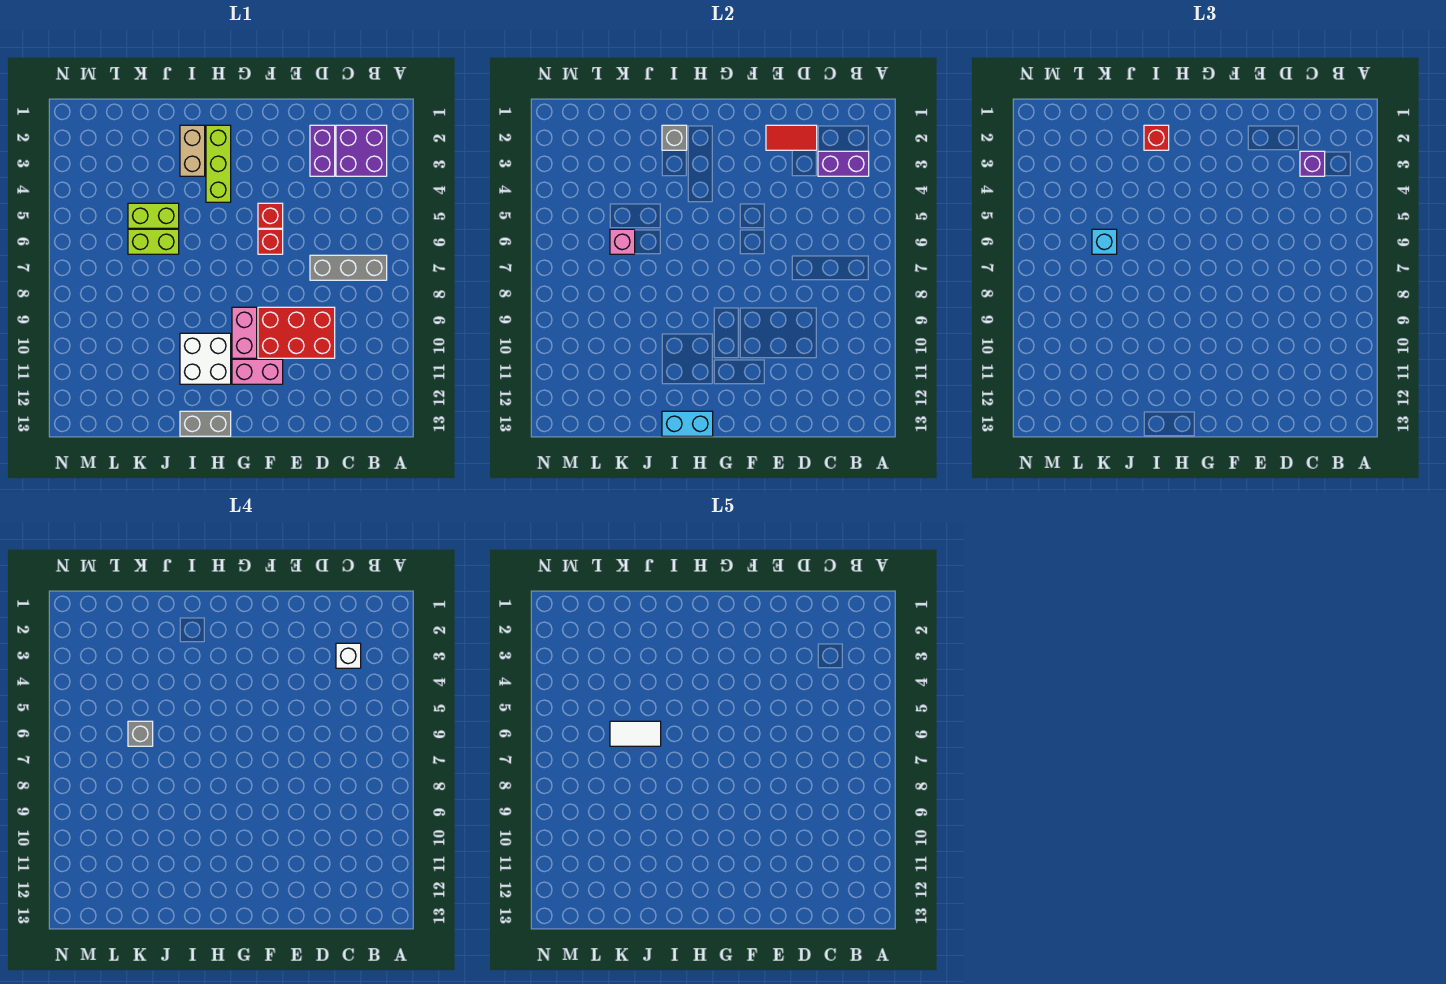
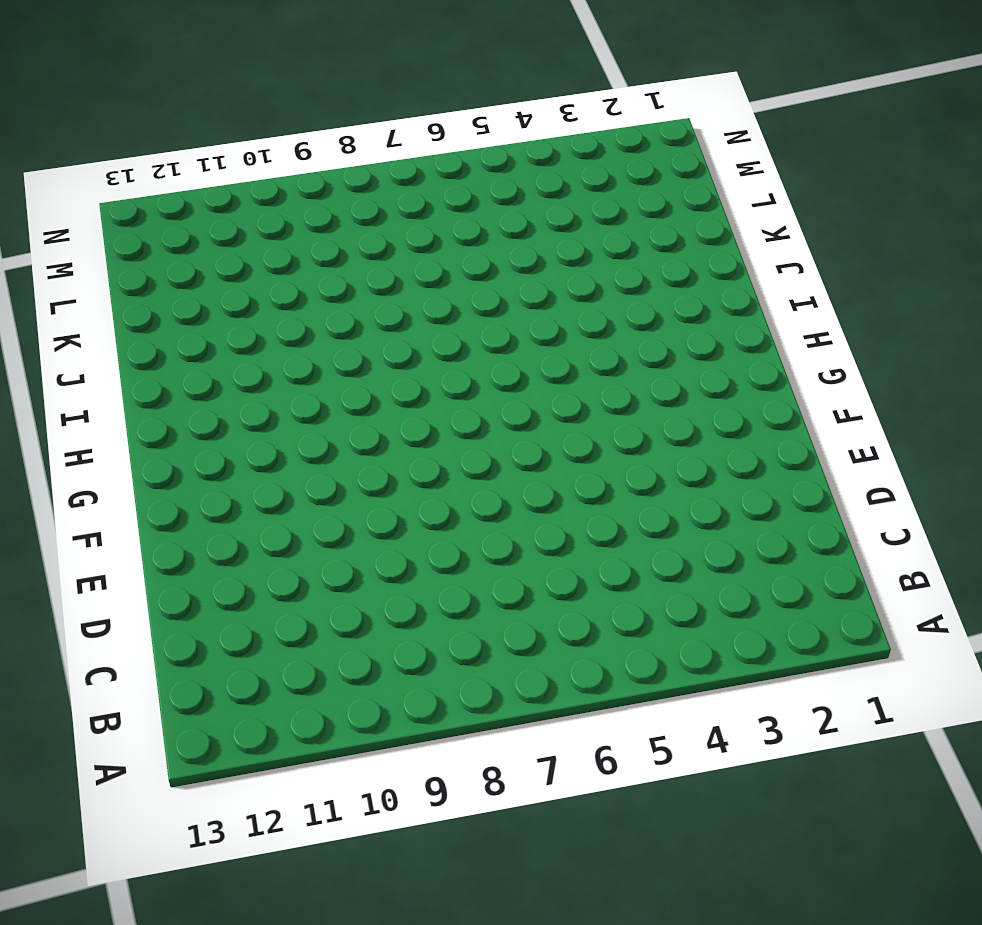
none -> purple brick B2:C3 level 1
none -> grey brick B7:D7 level 1
none -> purple brick D2:D3 level 1

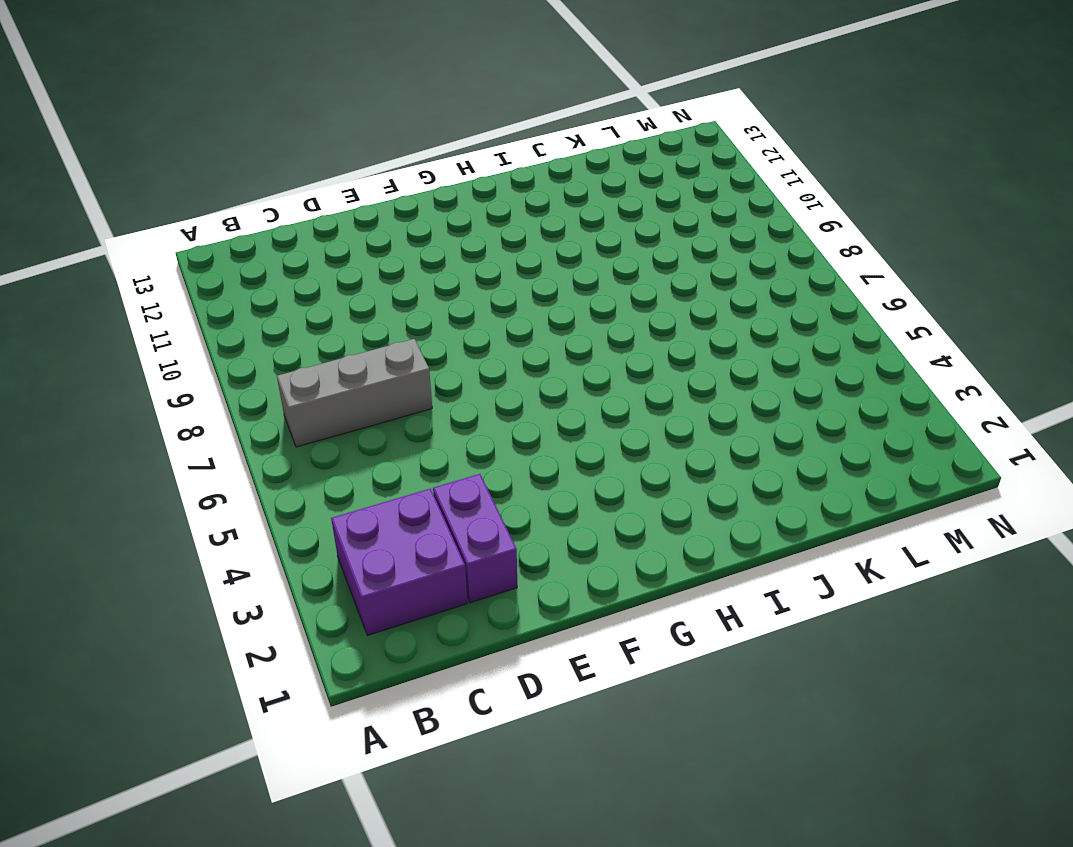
none -> red brick D9:F10 level 1
none -> red brick F5 level 1
none -> red brick F6 level 1

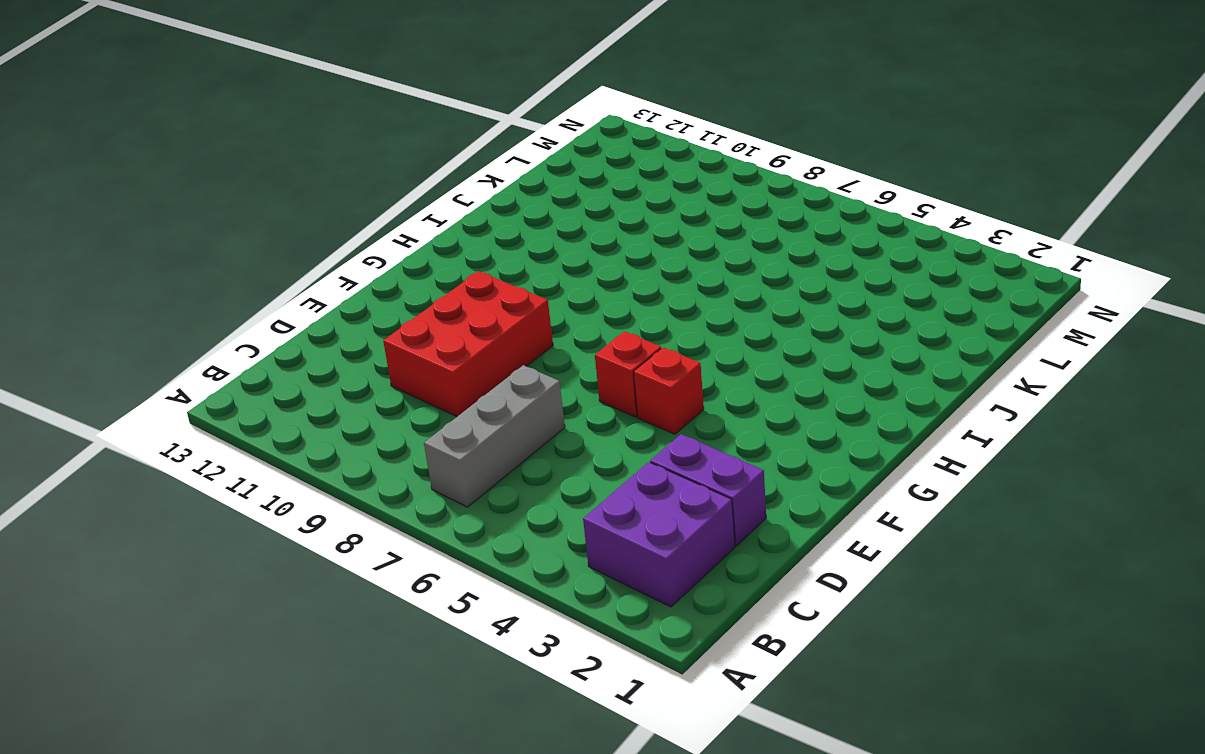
none -> pink brick F11:G11 level 1
none -> pink brick G9:G10 level 1
none -> lime brick H2:H4 level 1

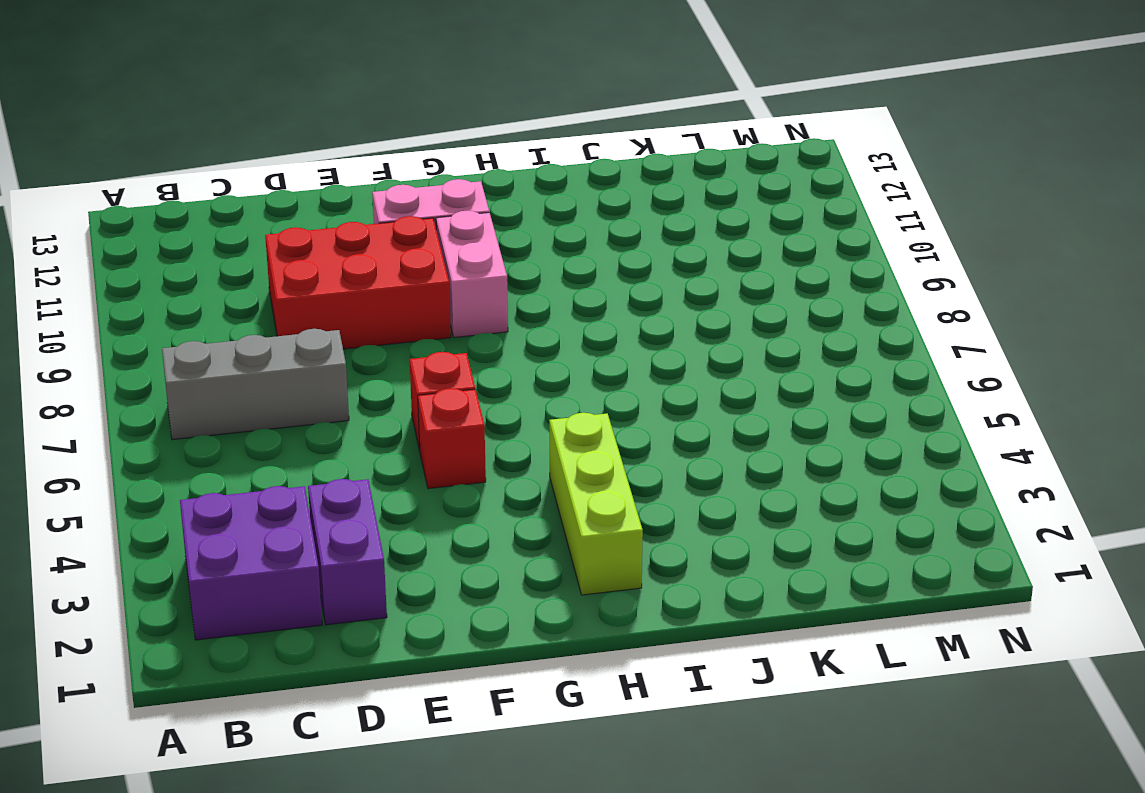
none -> white brick H10:I11 level 1
none -> grey brick H13:I13 level 1
none -> tan brick I2:I3 level 1

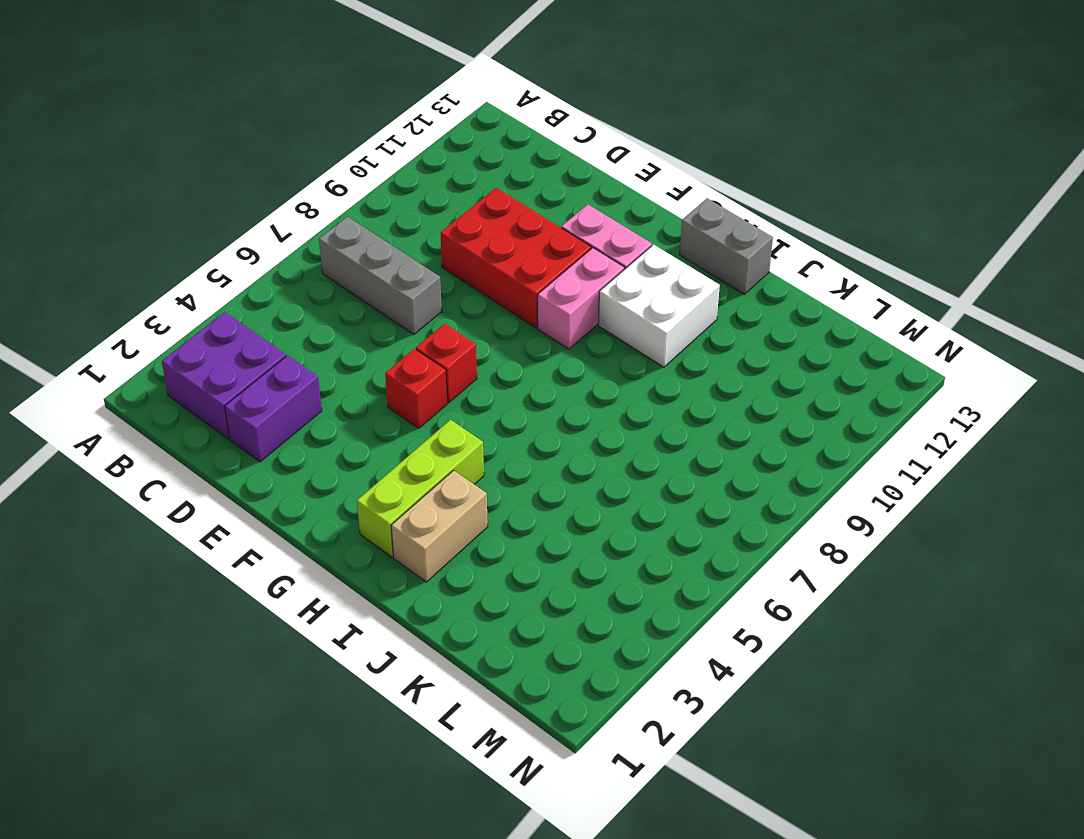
none -> lime brick J5:K5 level 1
none -> lime brick J6:K6 level 1
none -> purple brick B3:C3 level 2

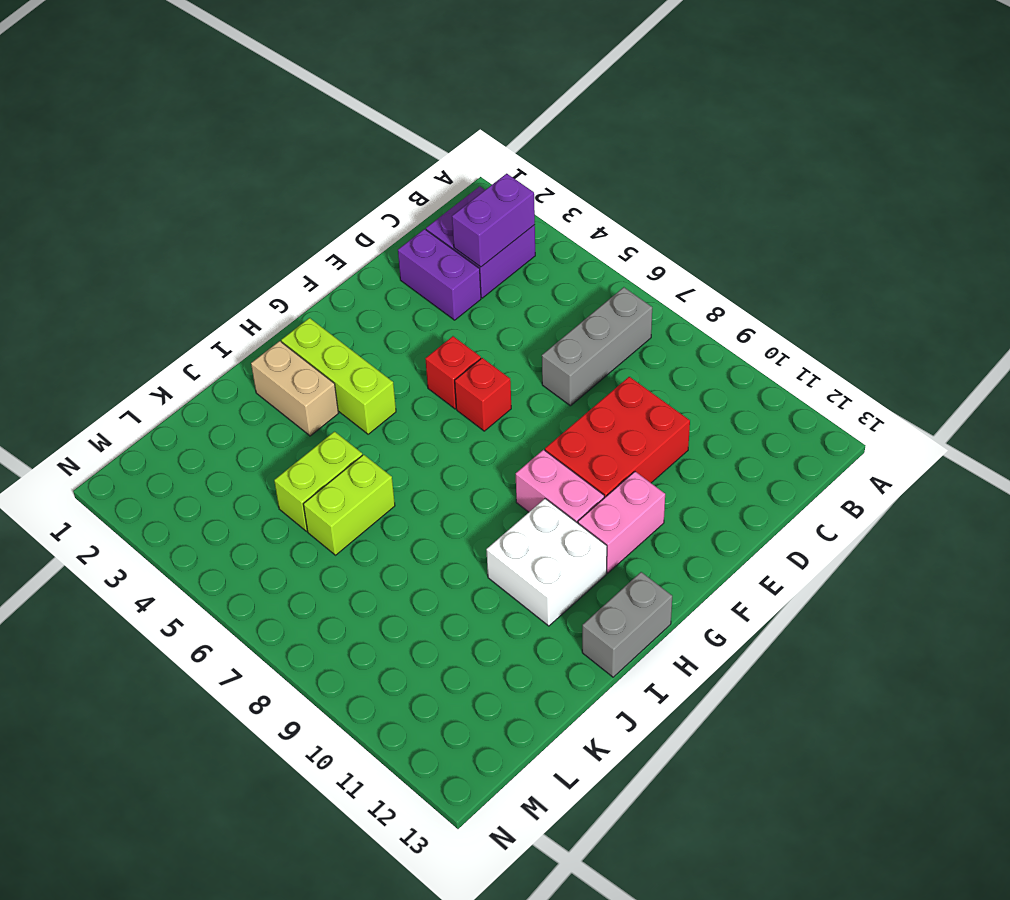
none -> red tile D2:E2 level 2
none -> cyan brick H13:I13 level 2
none -> grey brick I2 level 2

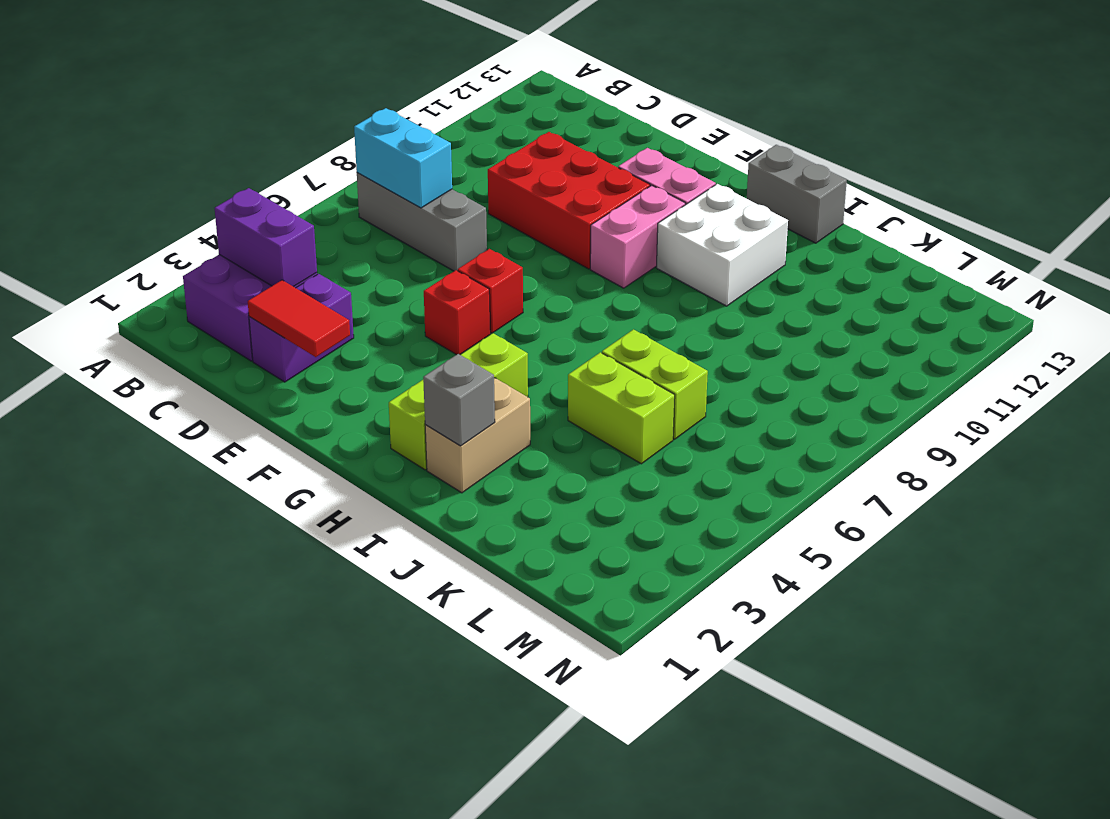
cyan brick B7:C7 level 2 -> cyan brick H13:I13 level 2
none -> pink brick K6 level 2
none -> purple brick C3 level 3
none -> red brick I2 level 3

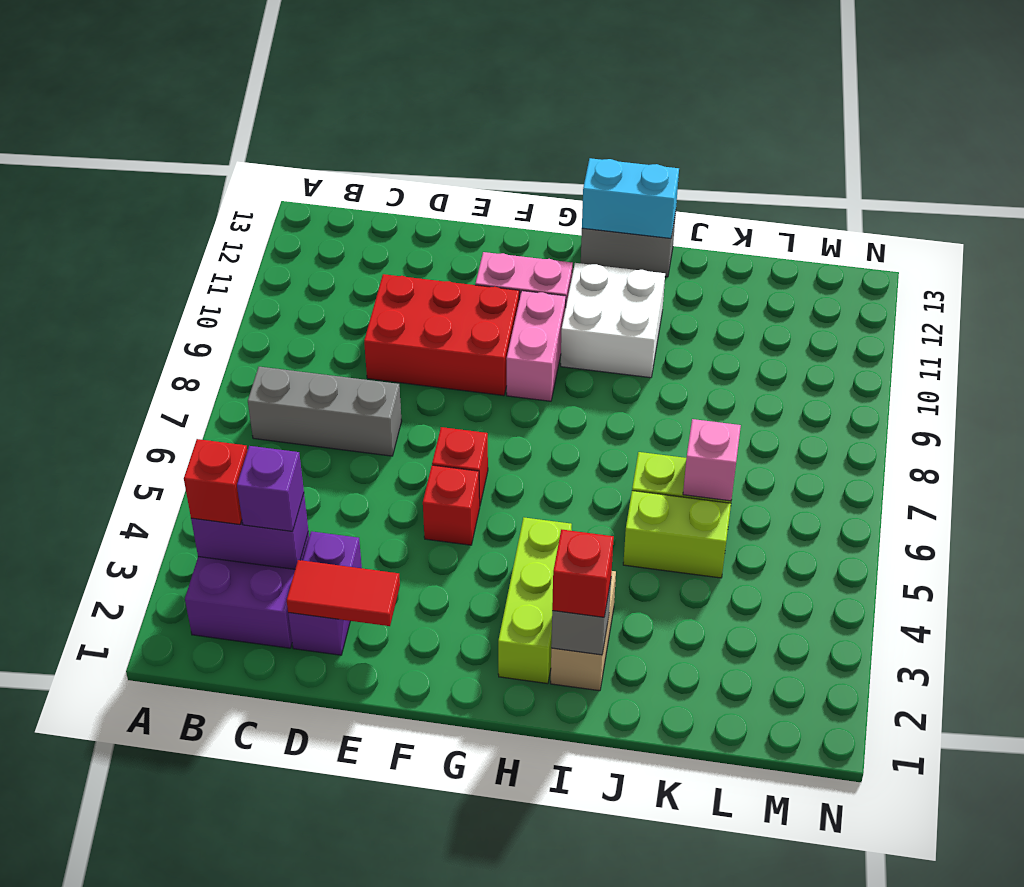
red brick B3 level 3 -> none
none -> cyan brick K6 level 3
none -> white brick C3 level 4
none -> grey brick K6 level 4

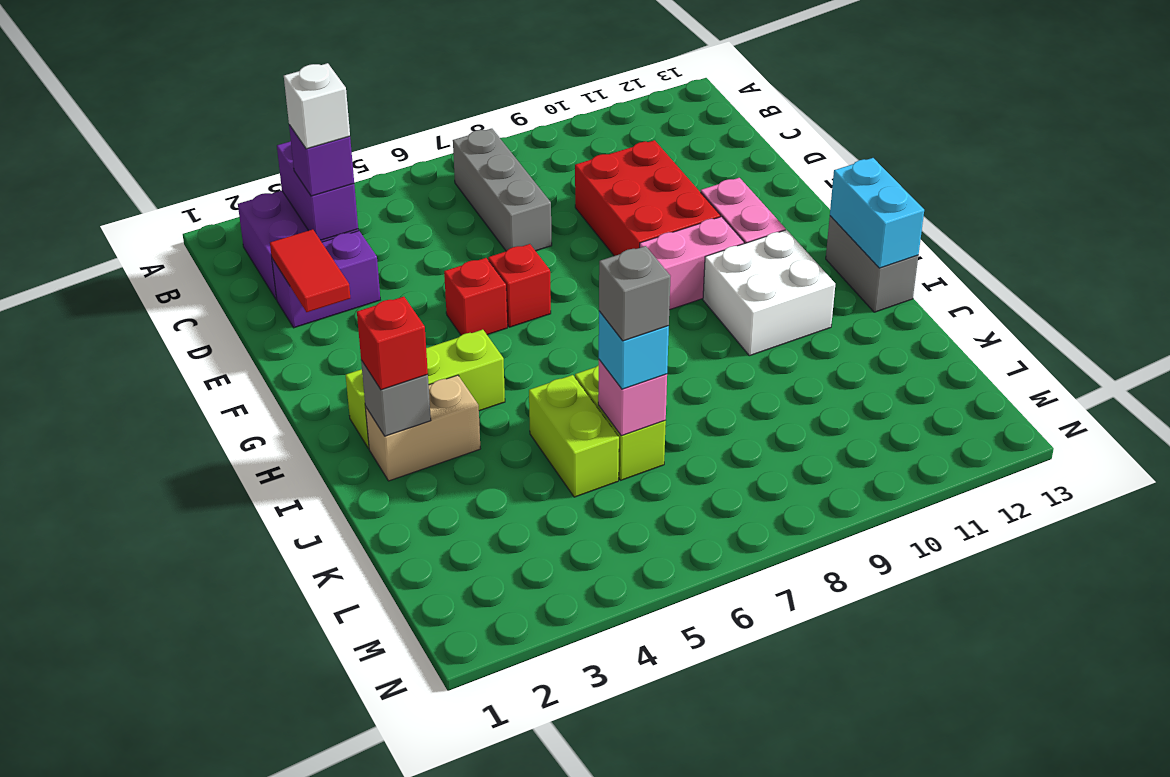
none -> white tile J6:K6 level 5

